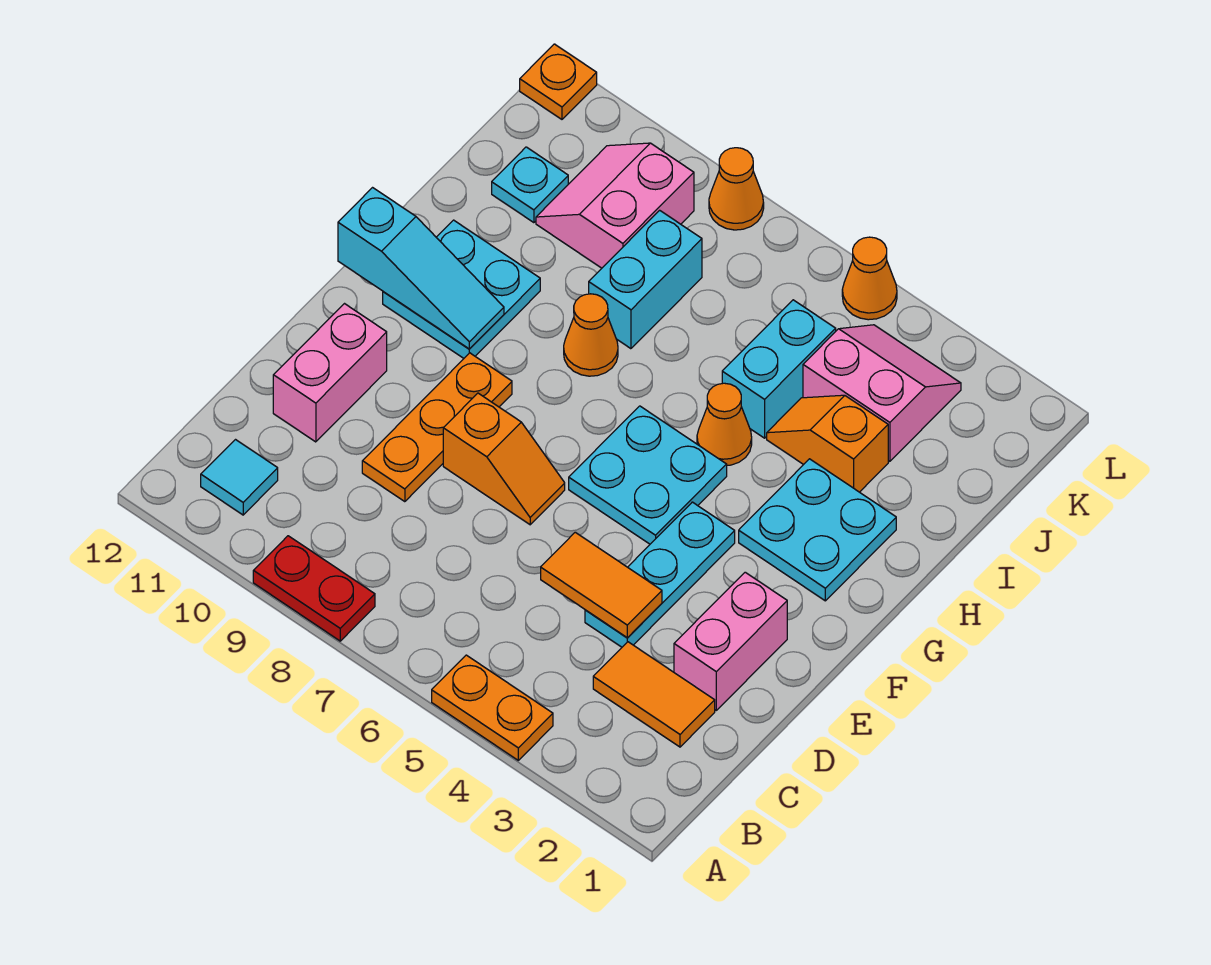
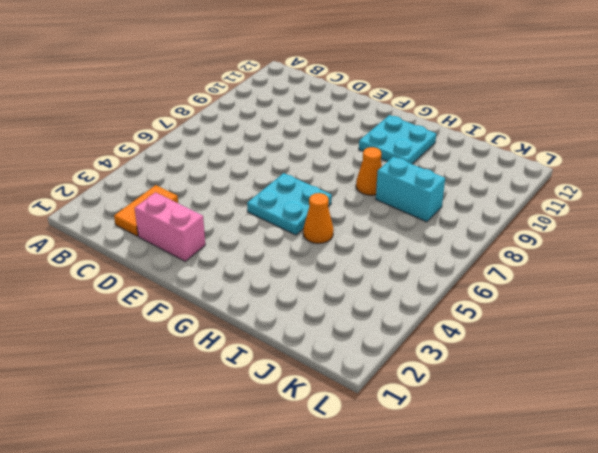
none -> orange plate A4:A5 level 1
none -> red plate A8:A9 level 1
none -> cyan tile B11 level 1

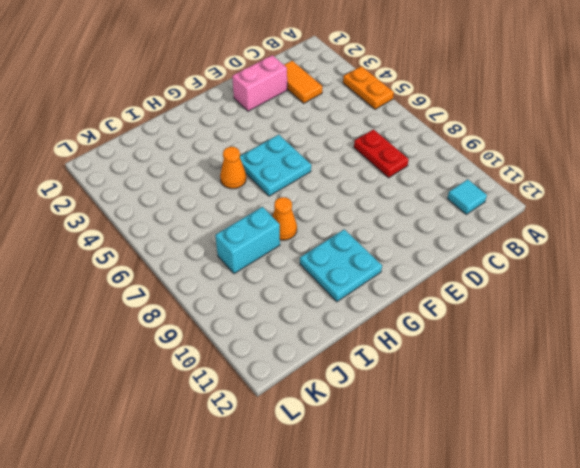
red plate C7:C8 level 1 -> red plate A8:A9 level 1
none -> cyan plate D4:F4 level 1
none -> orange plate D9:F9 level 1
none -> pink brick D11:E11 level 1

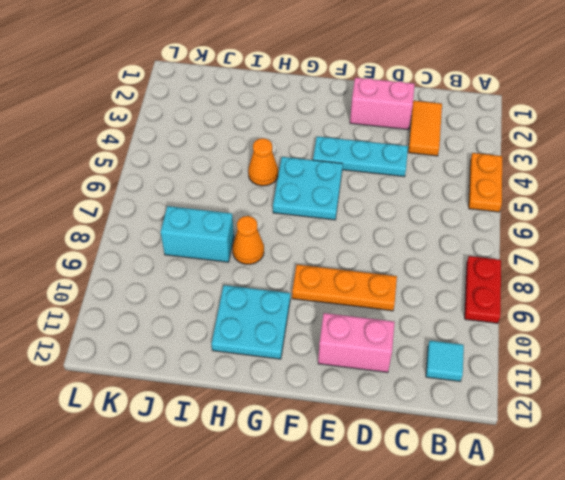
none -> orange slope E7:E8 level 1 top 8
none -> cyan plate G2:H3 level 1
none -> orange slope I3:I4 level 1 top 3

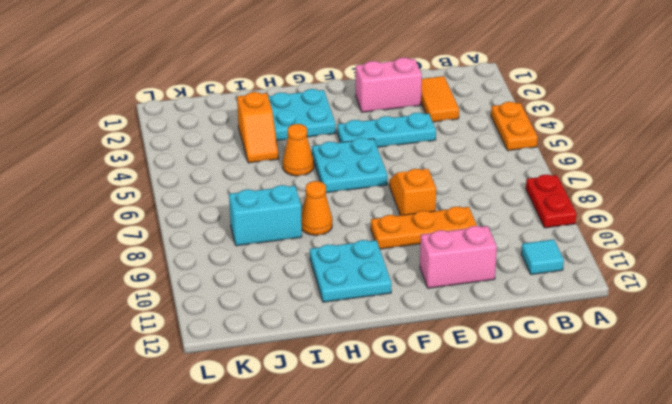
none -> cyan brick I5:J5 level 1
none -> pink slope J3:K4 level 1 top J
none -> pink slope J9:K10 level 1 top 9

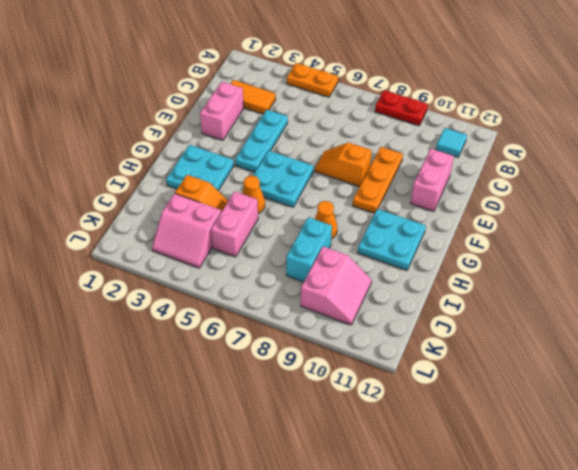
pink brick I5:J5 level 1 -> cyan brick I5:J5 level 1
none -> cyan plate J11 level 1
none -> orange cone L5 level 1
none -> orange cone L8 level 1

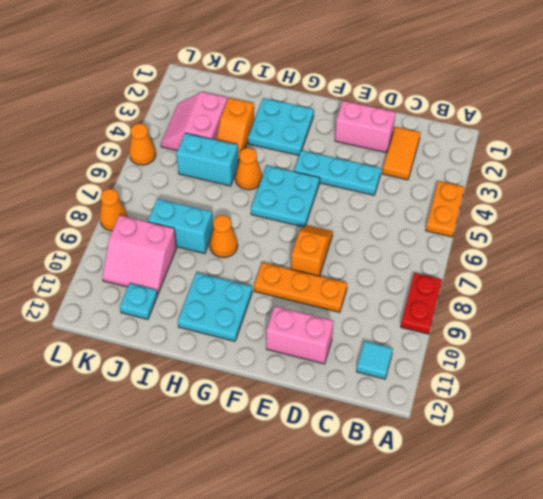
none -> orange plate L12 level 1
none -> orange tile D4:D5 level 2
none -> cyan slope G10:G12 level 2 top 12

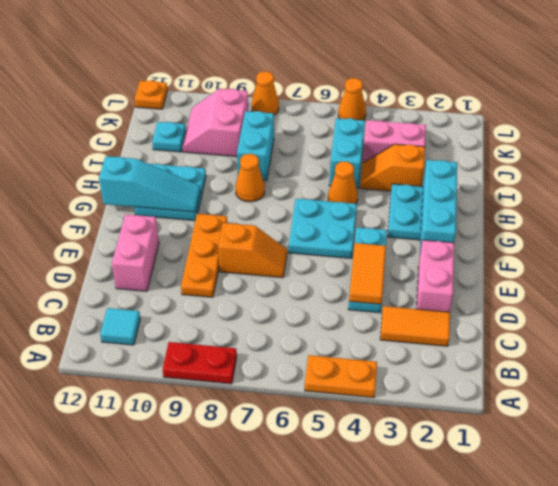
orange tile D4:E4 level 2 -> orange tile D4:D5 level 2
cyan brick F2:H2 level 2 -> none

